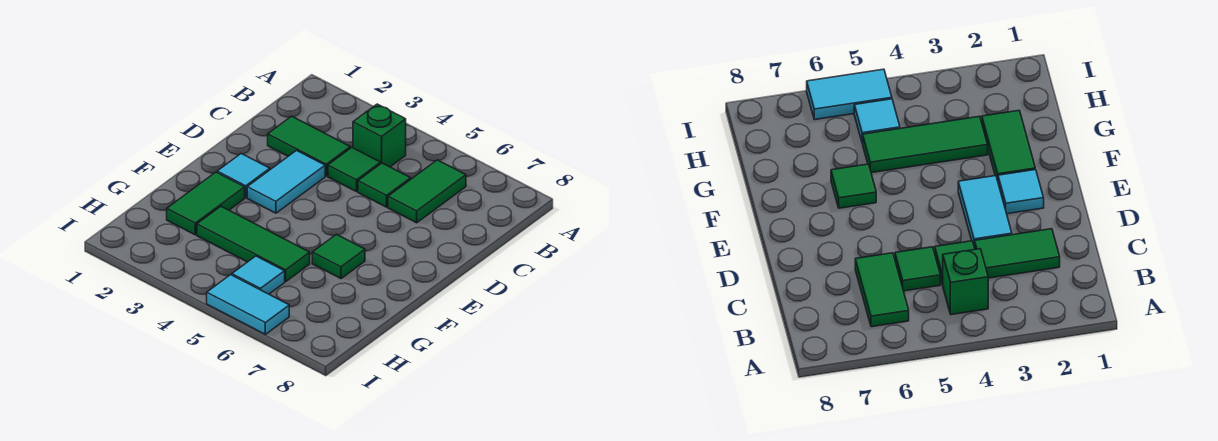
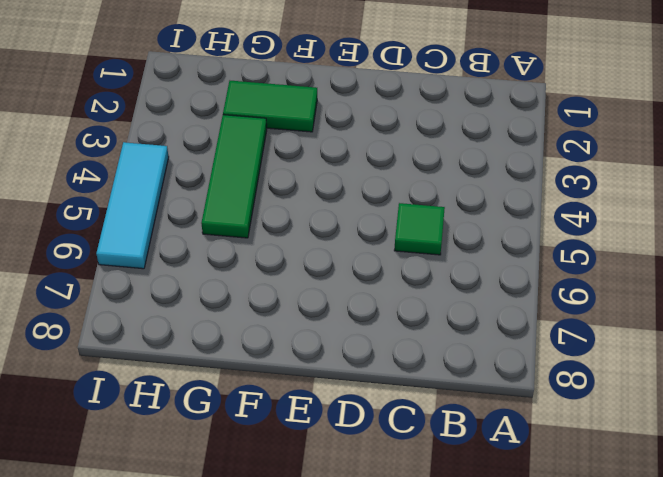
cyan tile I4:I6 level 1 -> cyan tile I5:I6 level 1
none -> green brick B4 level 1
none -> green tile B6:C6 level 1
none -> green tile C2:C3 level 1

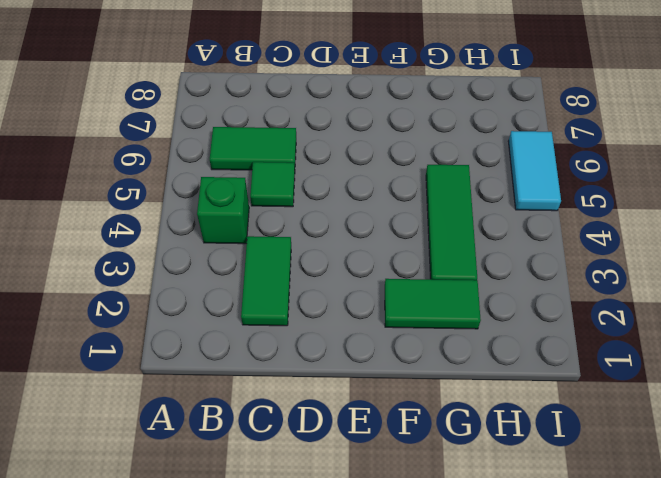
none -> green tile C4 level 1
none -> cyan tile D3:E3 level 1
none -> cyan tile E2 level 1

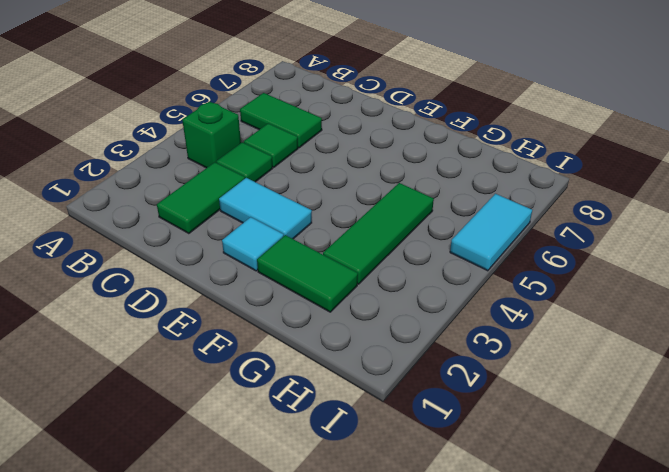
none -> green tile F6 level 1
none -> cyan tile H5 level 1

